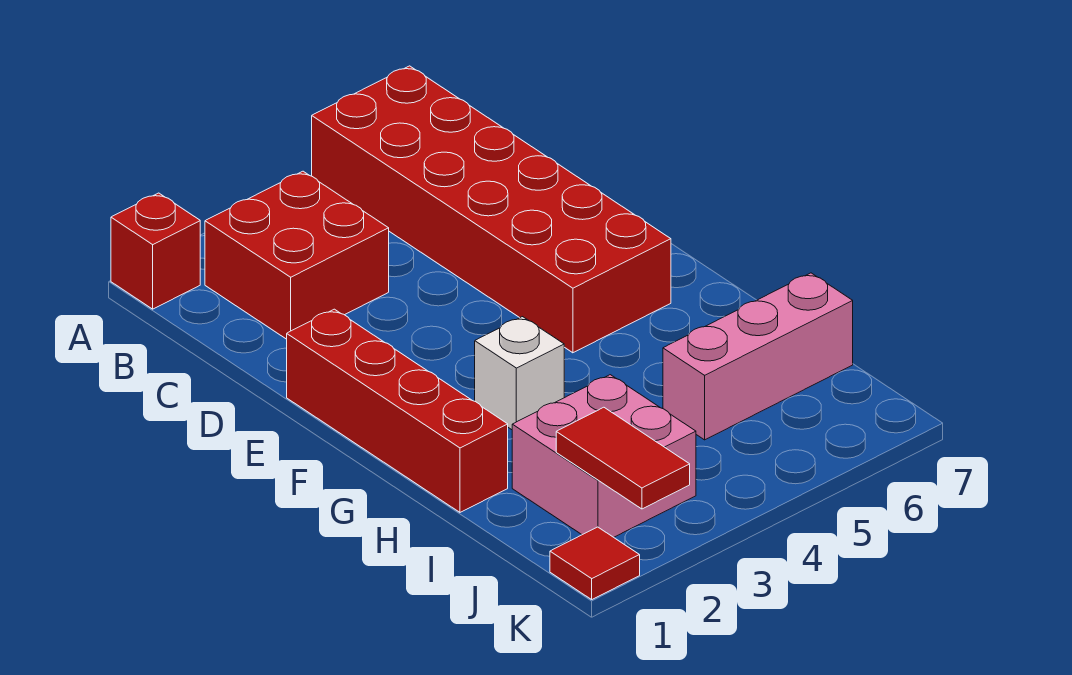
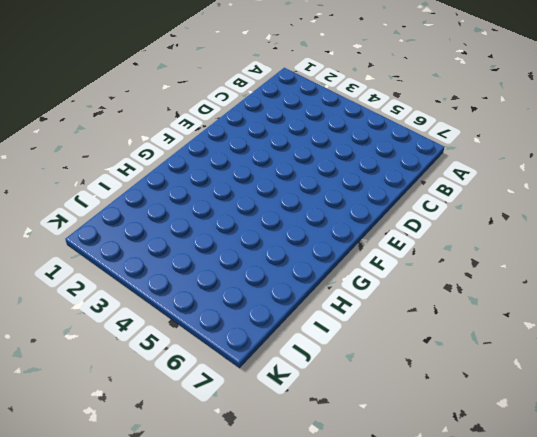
none -> red brick A1 level 1
none -> red brick A5:F6 level 1

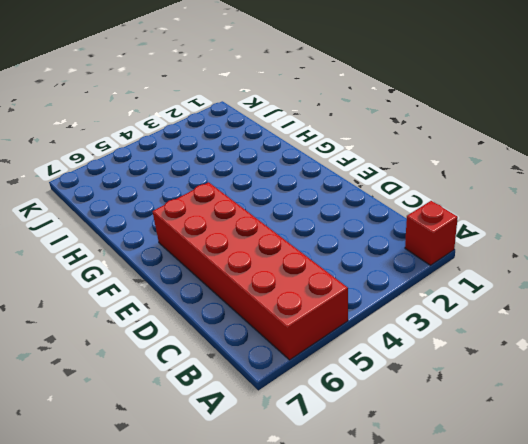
none -> red brick B2:C3 level 1
none -> red brick E1:H1 level 1

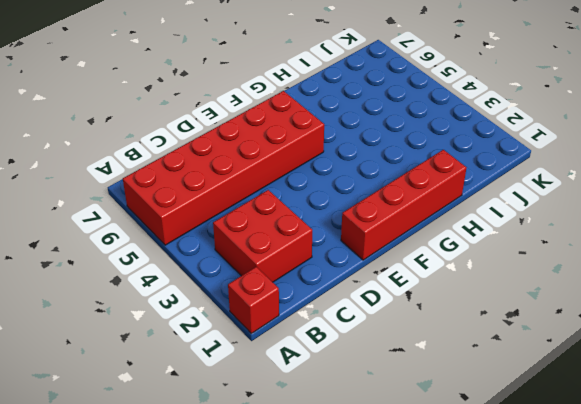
none -> white brick G3 level 1
none -> pink brick I2:J3 level 1

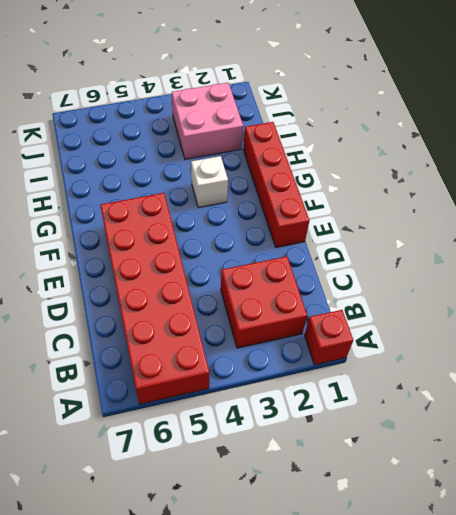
none -> pink brick I5:I7 level 1
none -> red tile K1 level 1

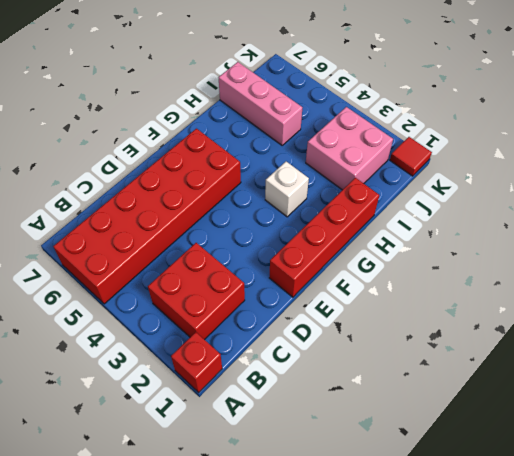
none -> red tile J2:K2 level 2

